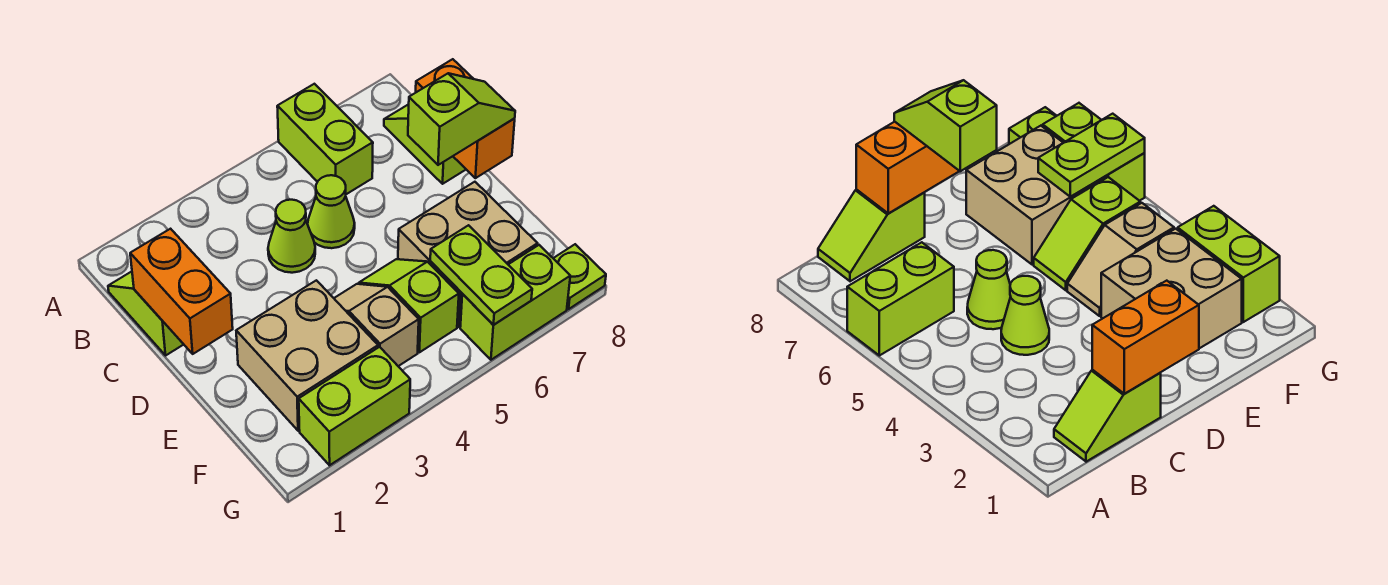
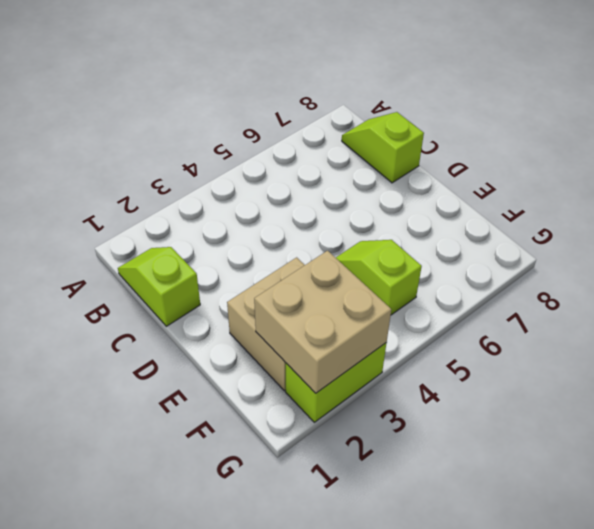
tan brick F2:G3 level 2 -> tan brick E6:F7 level 1
none -> lime brick A6:B6 level 1
none -> lime cone C4 level 1
none -> lime cone C5 level 1

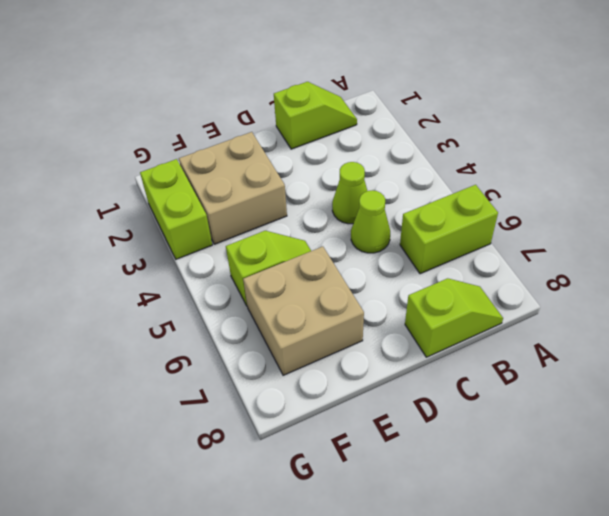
none -> tan slope E4:F4 level 1 top F
none -> lime brick G6:G7 level 1
none -> lime plate G8 level 1

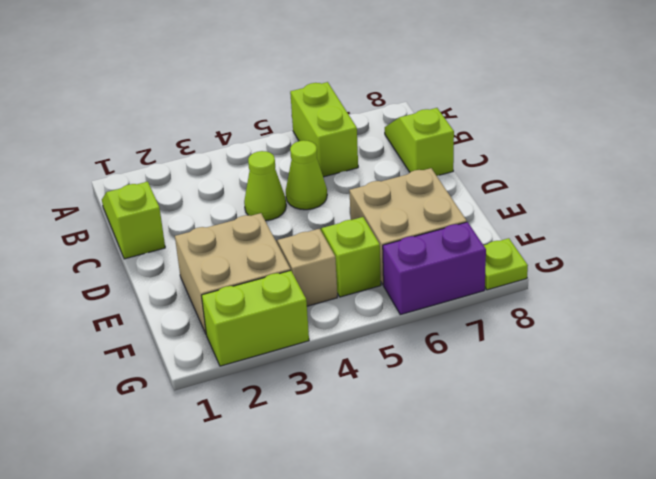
purple brick G6:G7 level 1 -> lime brick G6:G7 level 1
none -> orange brick C1:D1 level 2
none -> orange brick C8:D8 level 2
none -> lime plate F6:G6 level 2

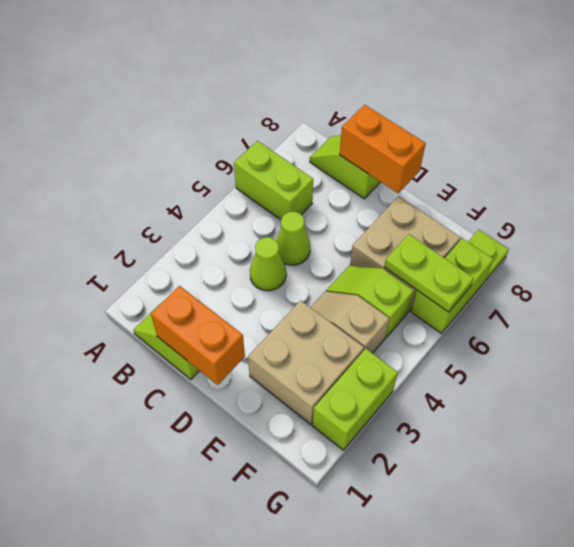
none -> lime slope D7:D8 level 3 top 7

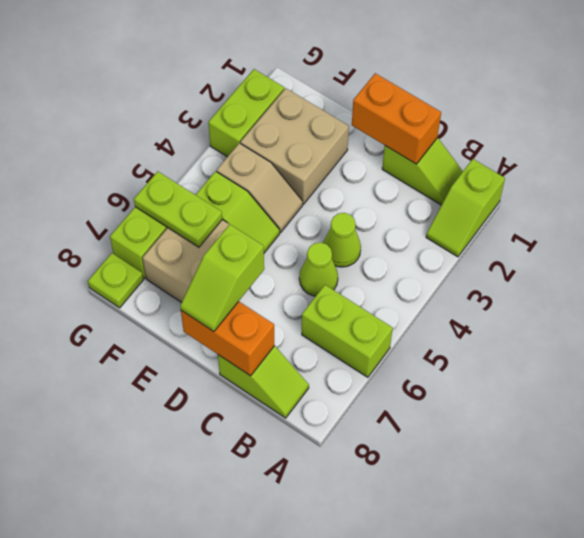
lime slope A1:A2 level 1 top 1 -> none

